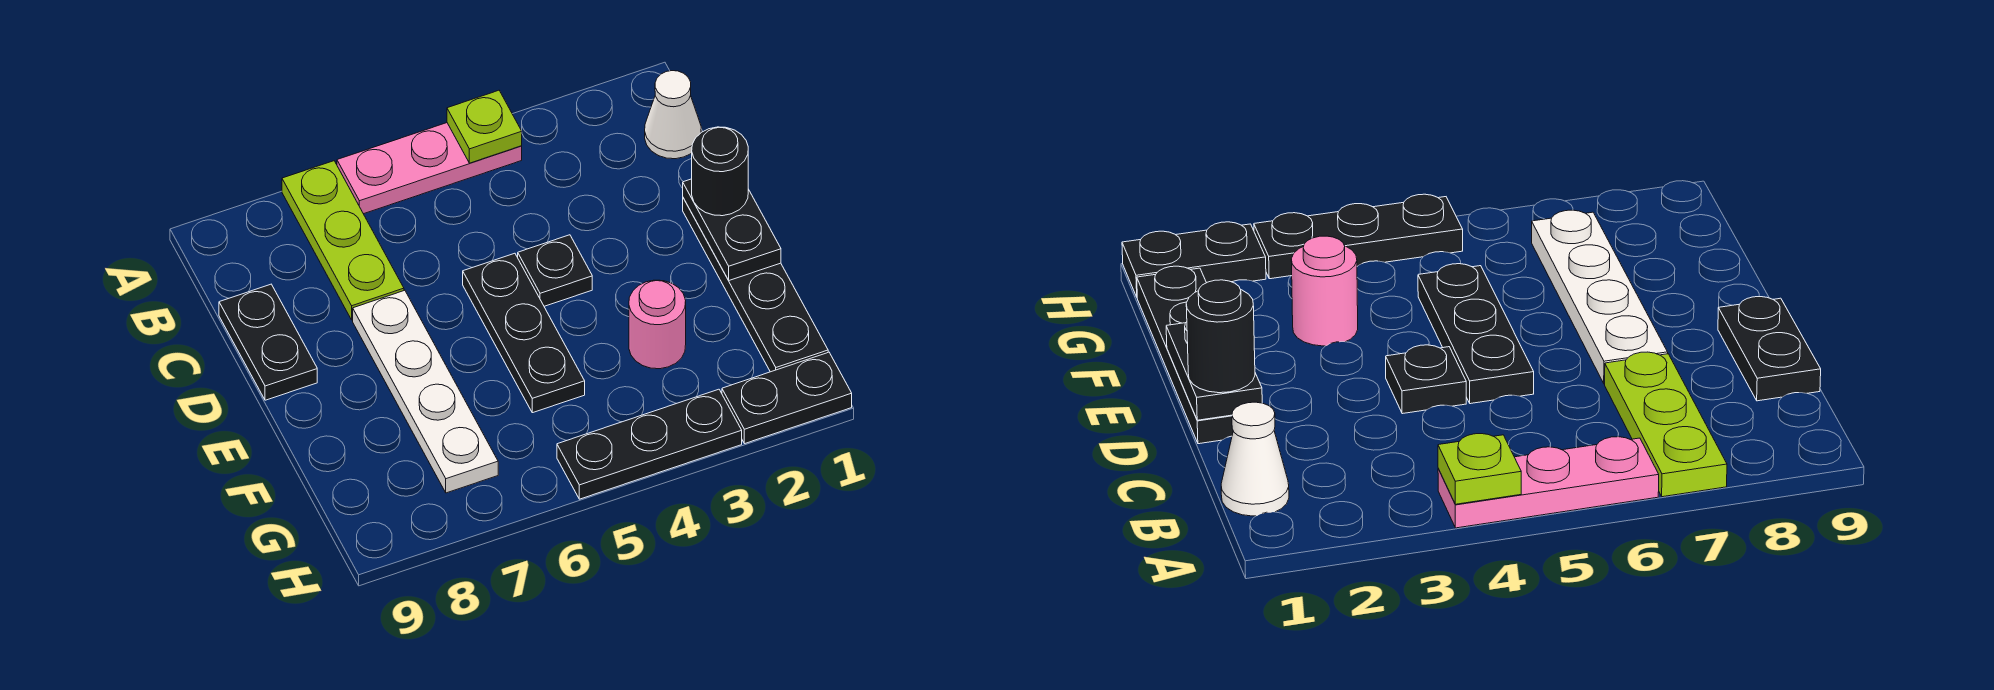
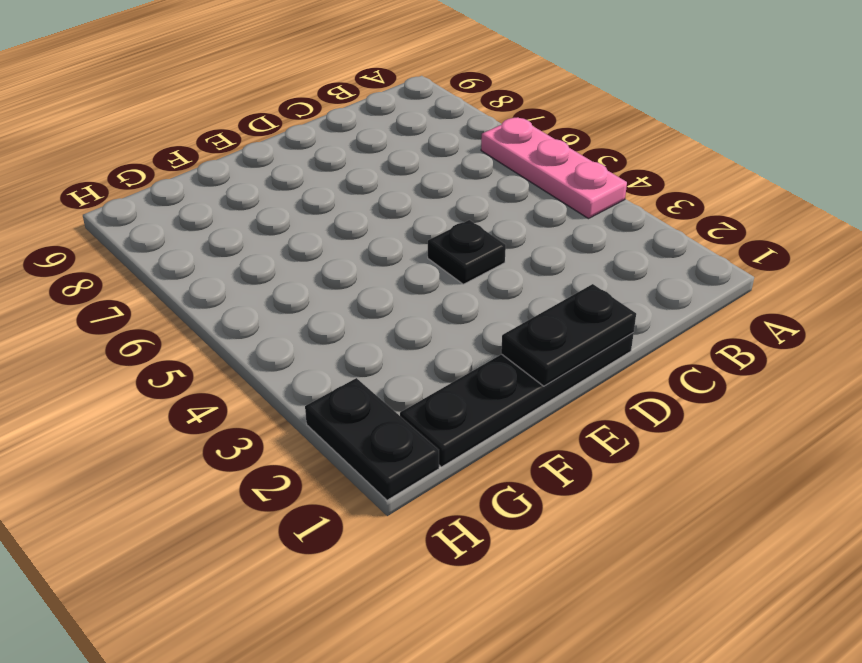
none -> lime plate A7:C7 level 1
none -> white cone B1 level 1
none -> black plate C9:D9 level 1

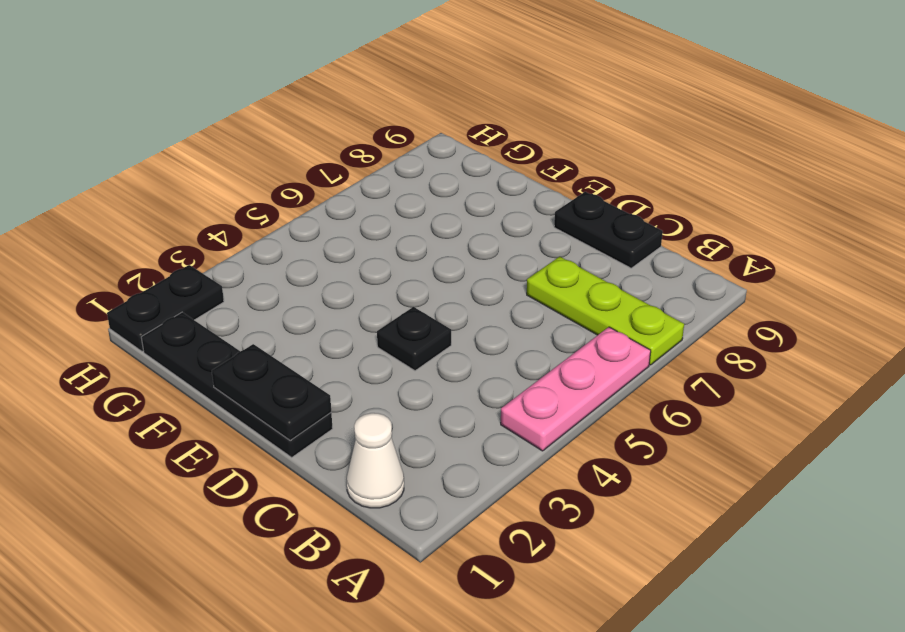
none -> black plate D5:F5 level 1
none -> white plate D7:G7 level 1
none -> pink round brick F3 level 1

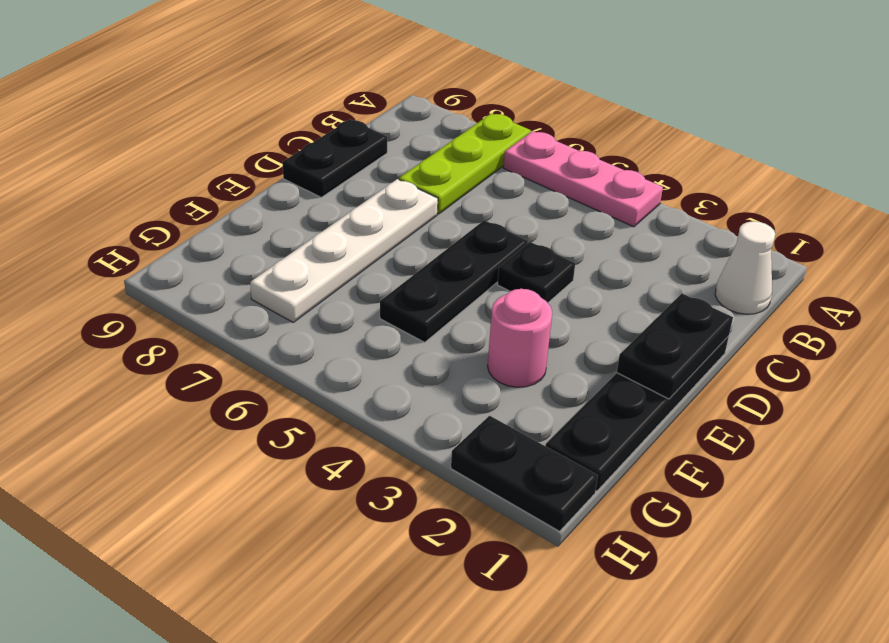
none -> black plate H3:H5 level 1
none -> lime plate A4 level 2
none -> black round brick D1 level 3

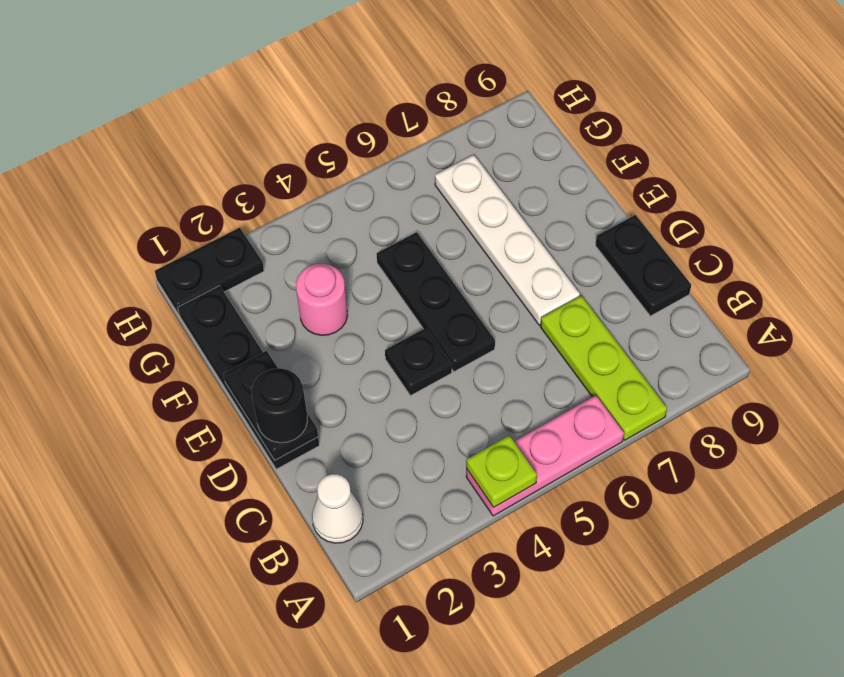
none -> black plate H3:H5 level 1

